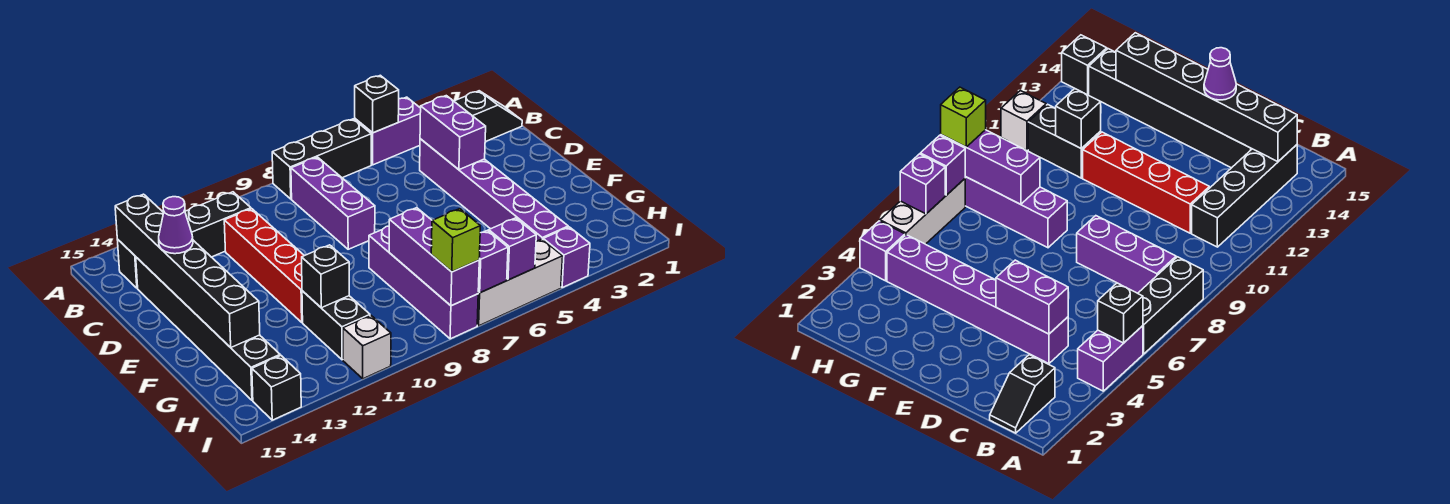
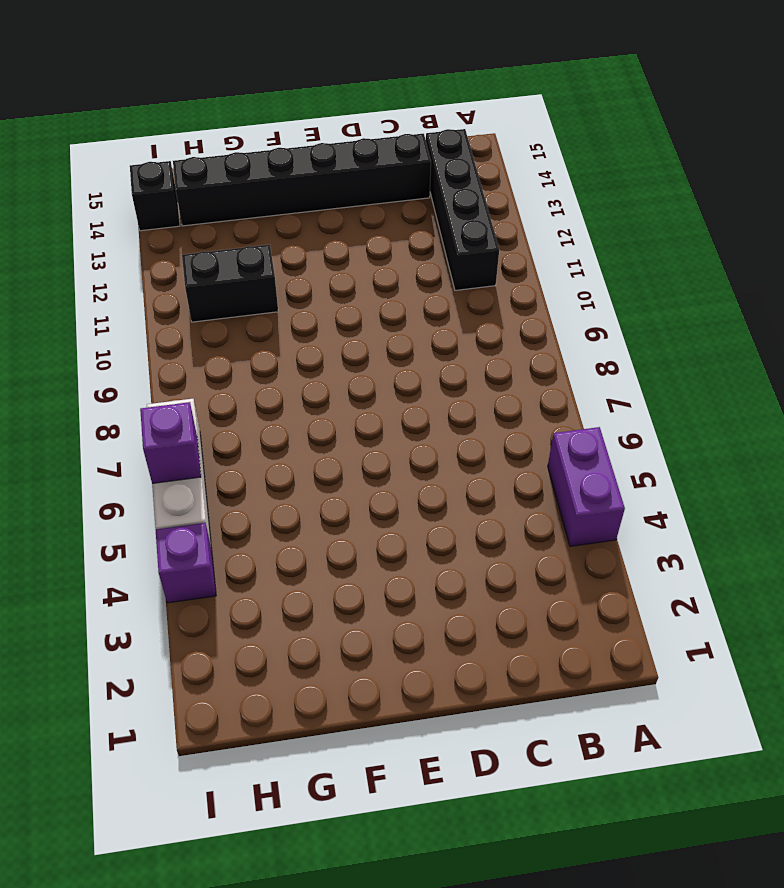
none -> black brick A6:A8 level 1
none -> black slope B1:B2 level 1 top 2
none -> purple brick B8:D8 level 1

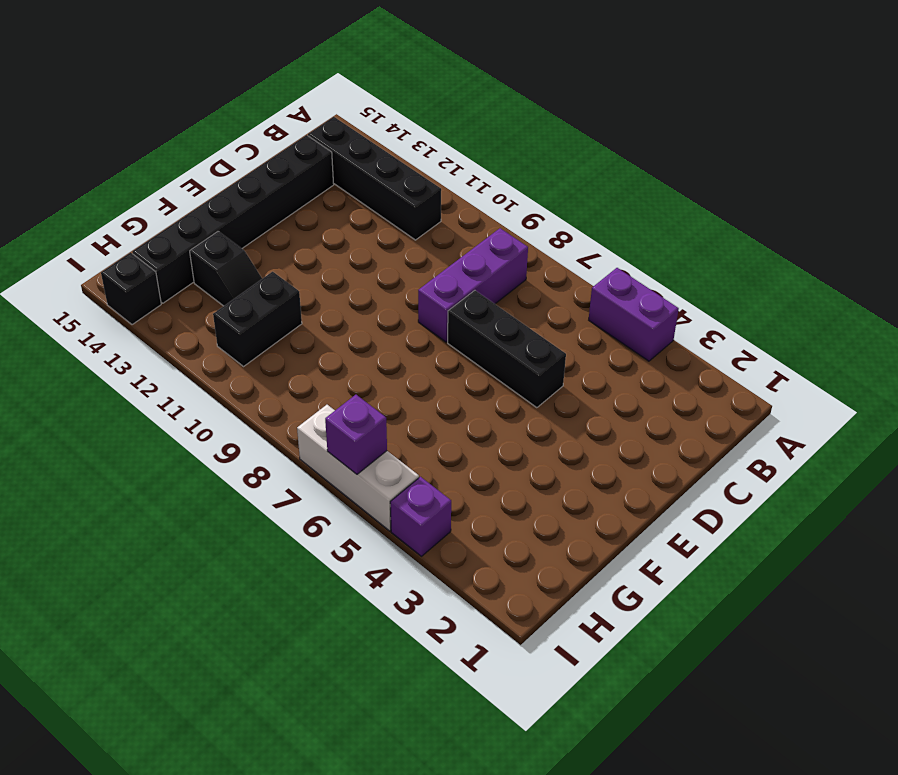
black brick D5:D7 level 1 -> black brick A6:A8 level 1
black slope G12:G13 level 1 top 13 -> black slope B1:B2 level 1 top 2
none -> purple brick C4:H4 level 1
none -> red brick C11:F11 level 1
none -> purple brick F8:I8 level 1

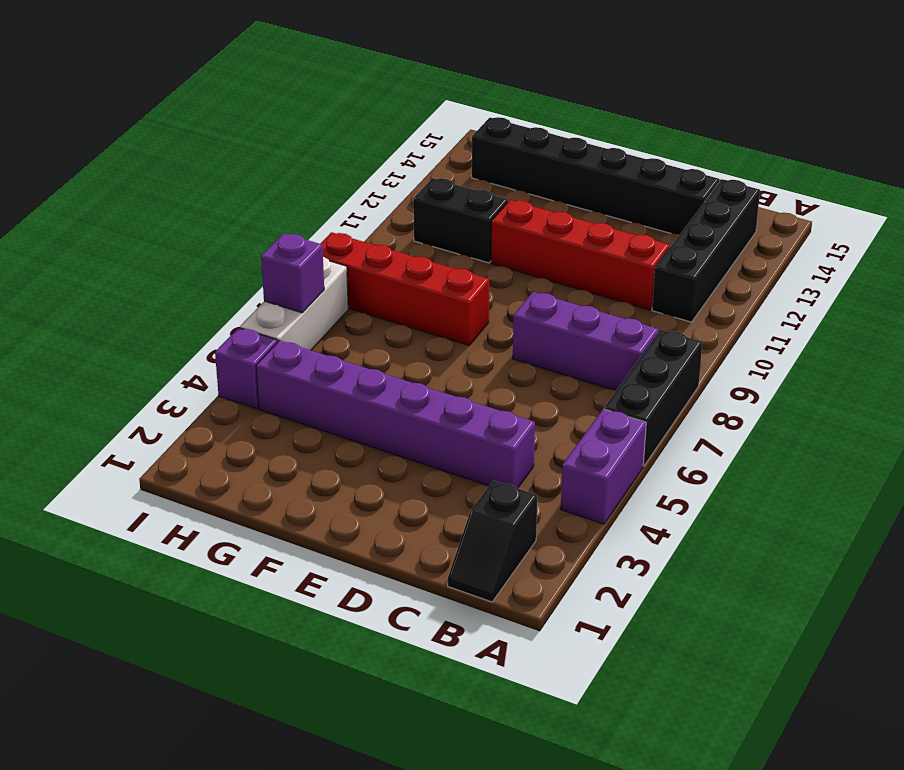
red brick F8:I8 level 1 -> purple brick F8:I8 level 1
none -> white brick I11 level 1
none -> black brick I14 level 1
none -> black brick A5 level 2

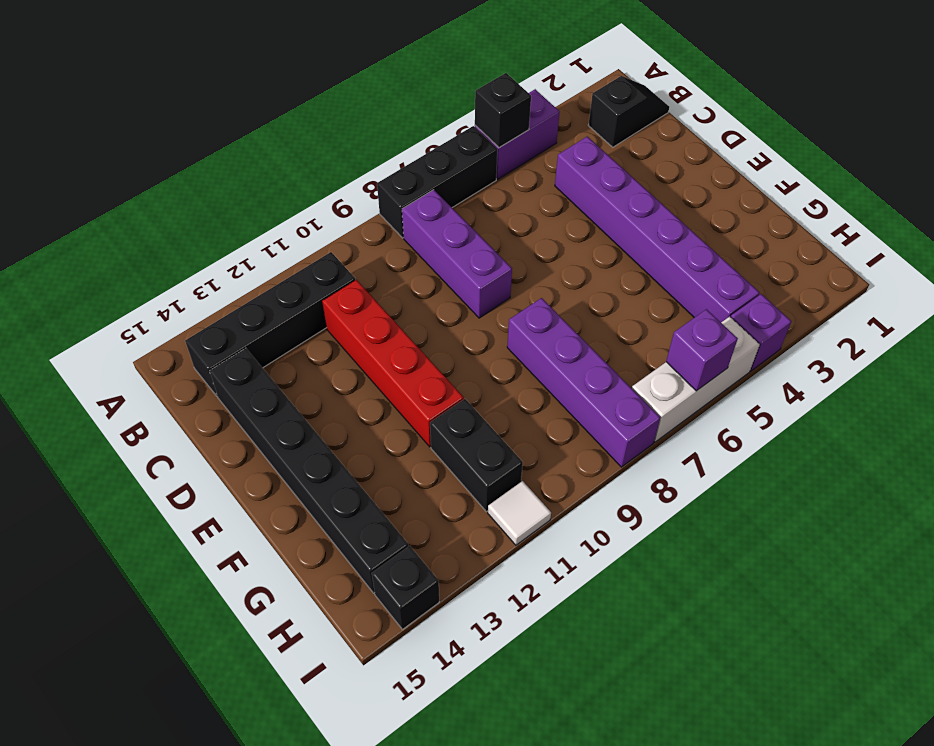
white tile I11 level 1 -> white brick I11 level 1
none -> black brick B14:G14 level 2
none -> purple brick C4:D4 level 2
none -> purple brick G8:I8 level 2

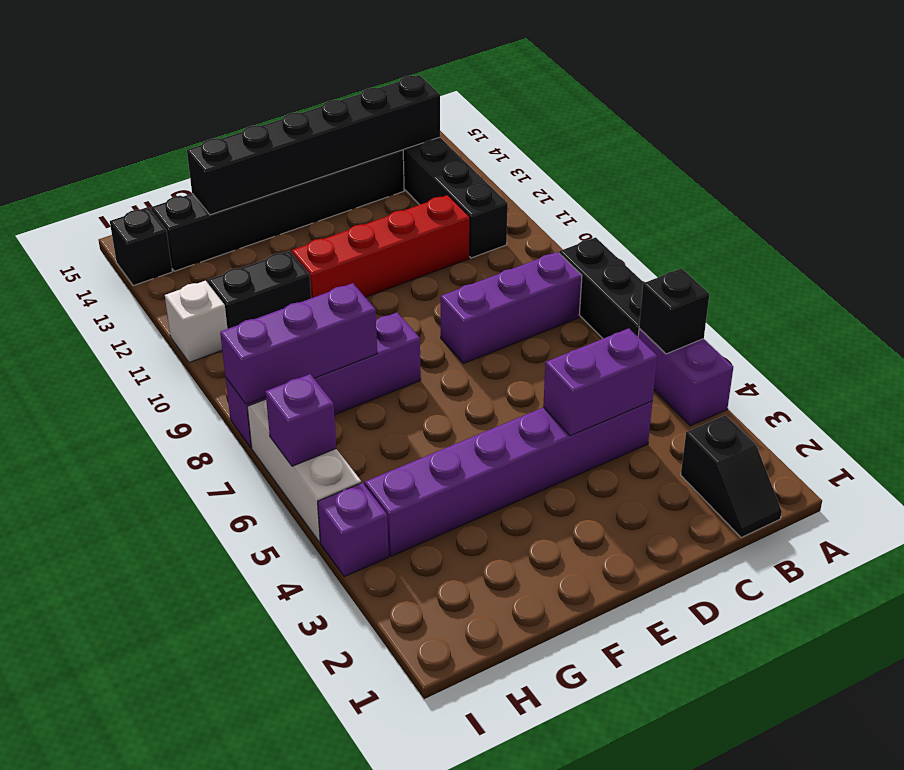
none -> black brick G11 level 2
none -> purple brick I7 level 2
none -> purple cone D14 level 3

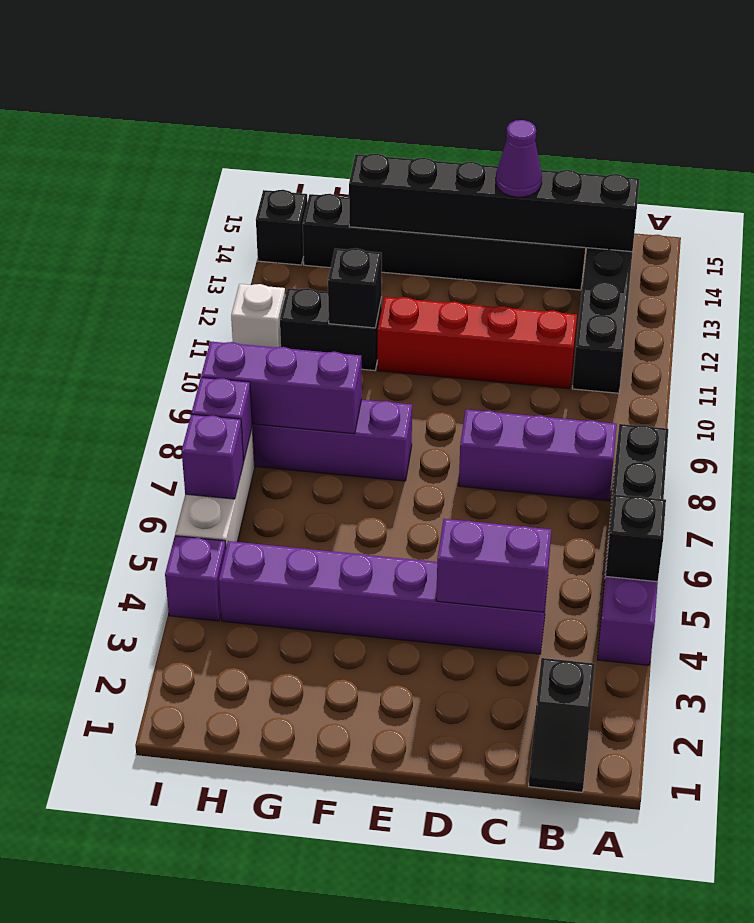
none -> lime brick I8 level 3

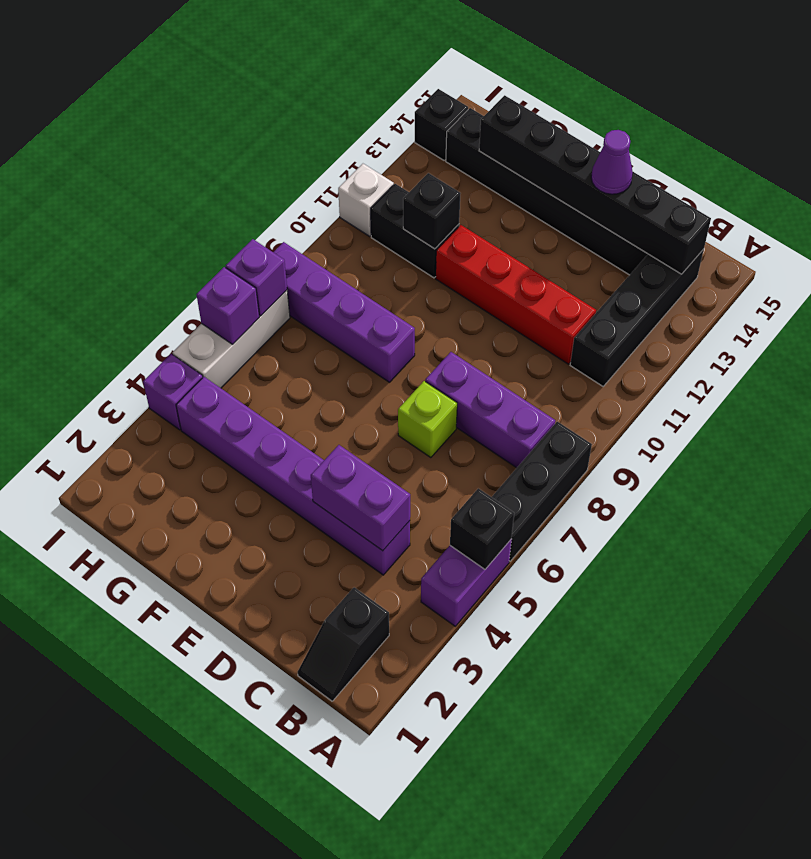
lime brick D7 level 1 -> lime brick I8 level 3
none -> purple brick G8:I8 level 2

